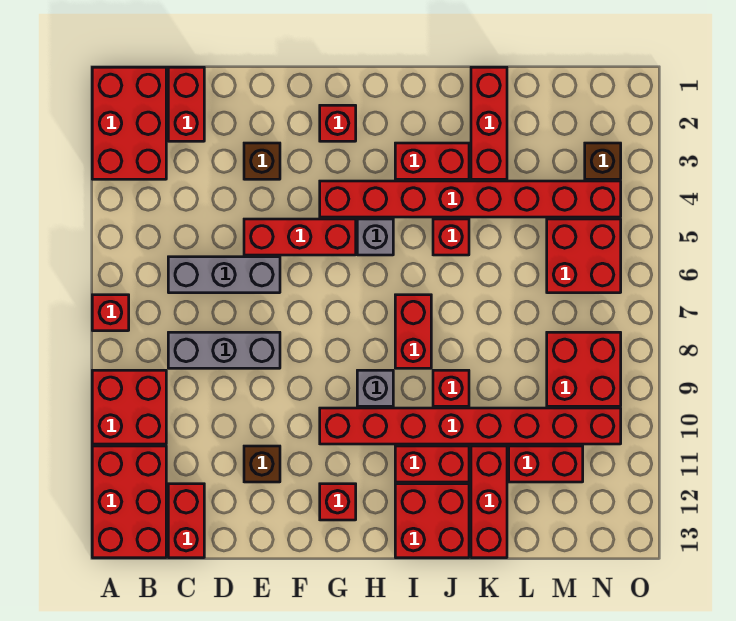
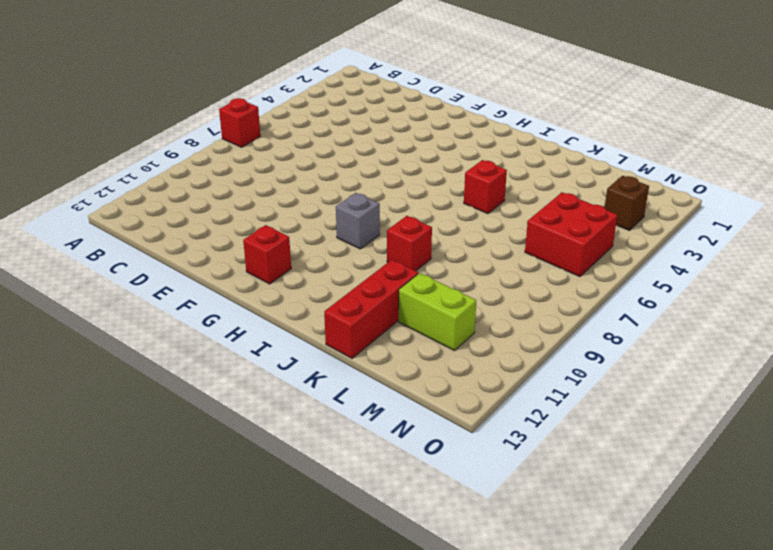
lime brick L11:M11 level 1 -> red brick L11:M11 level 1
none -> red brick A1:B3 level 1
none -> red brick A9:B10 level 1
none -> red brick A11:B13 level 1

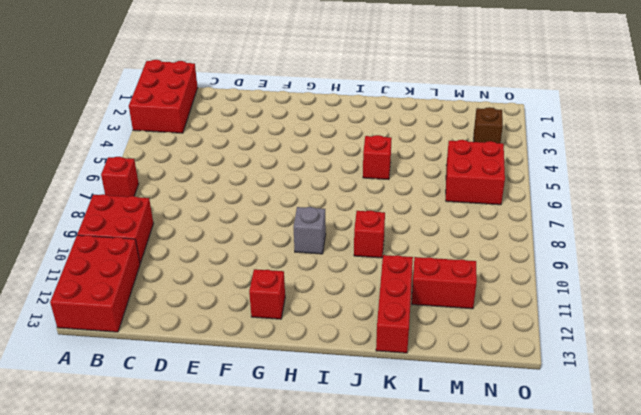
none -> red brick C1:C2 level 1
none -> grey brick C6:E6 level 1
none -> grey brick C8:E8 level 1

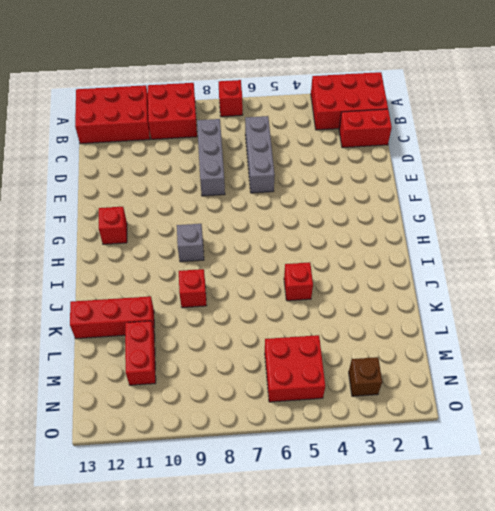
none -> red brick C12:C13 level 1
none -> brown brick E3 level 1
none -> red brick E5:G5 level 1

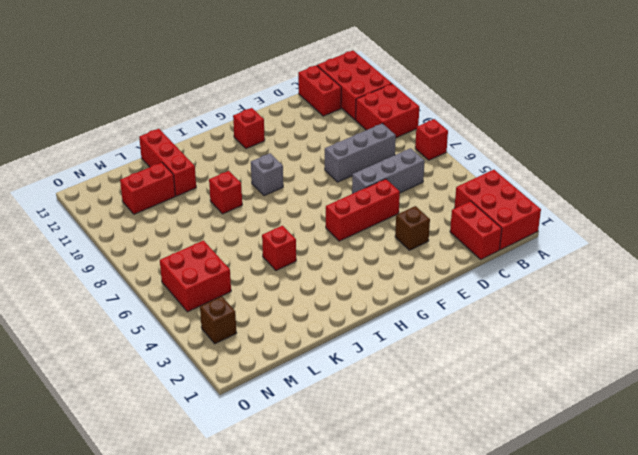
none -> brown brick E11 level 1
none -> red brick G2 level 1
none -> red brick G4:N4 level 1

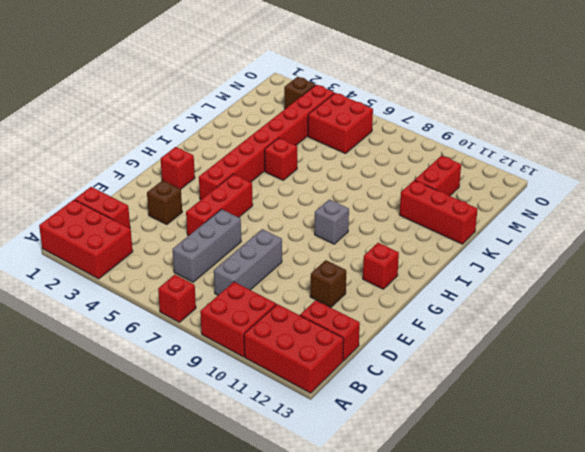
none -> red brick G10:N10 level 1
none -> grey brick H5 level 1
none -> red brick I3:J3 level 1

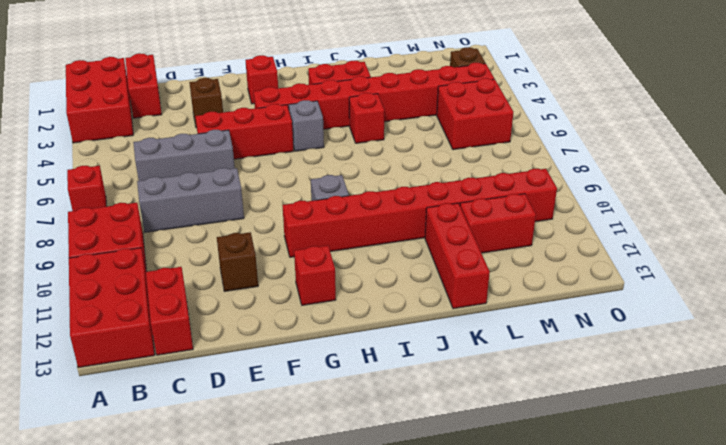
none -> red brick I7:I8 level 1
none -> red brick I11:J11 level 1
none -> red brick I12:J13 level 1

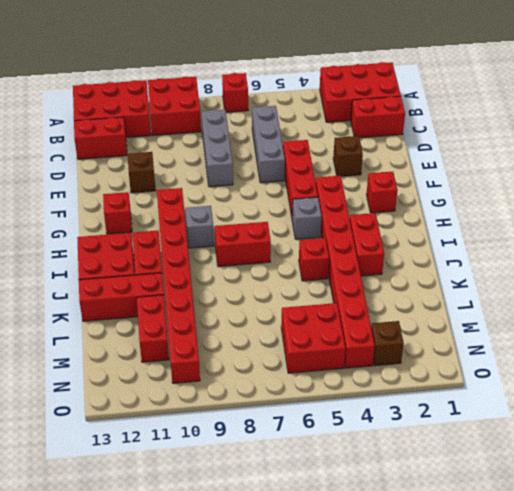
none -> red brick J9 level 1
none -> red brick K1:K3 level 1
none -> red brick M8:N9 level 1

